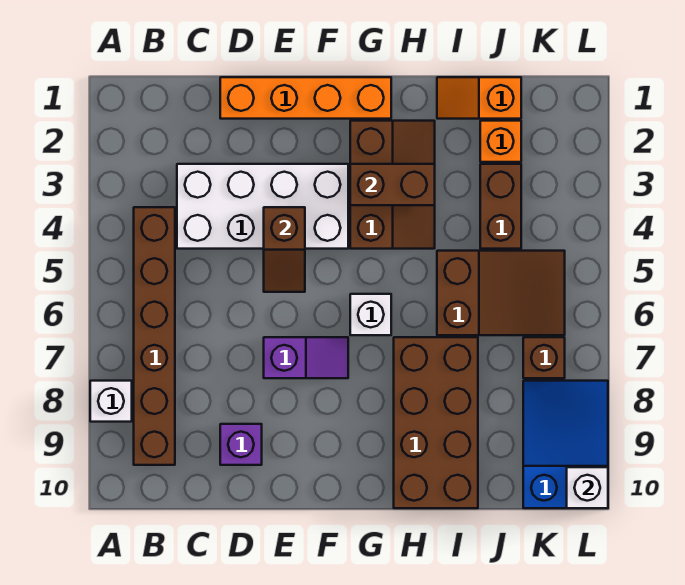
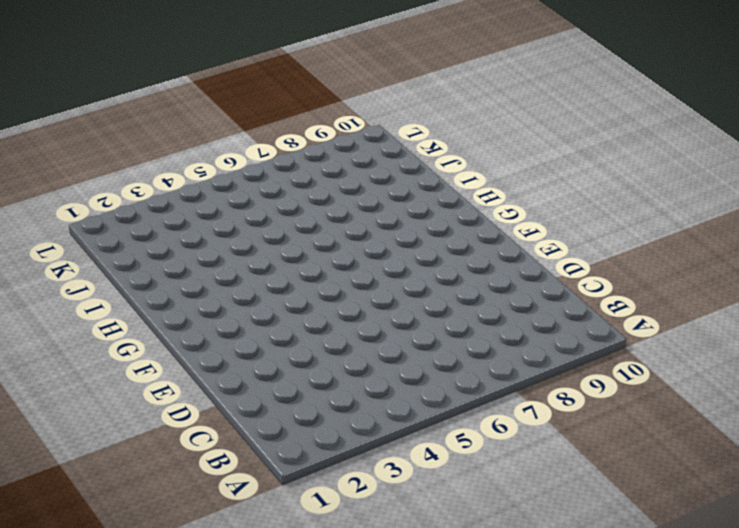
none -> white brick A8 level 1
none -> brown brick B4:B9 level 1
none -> white brick C3:F4 level 1

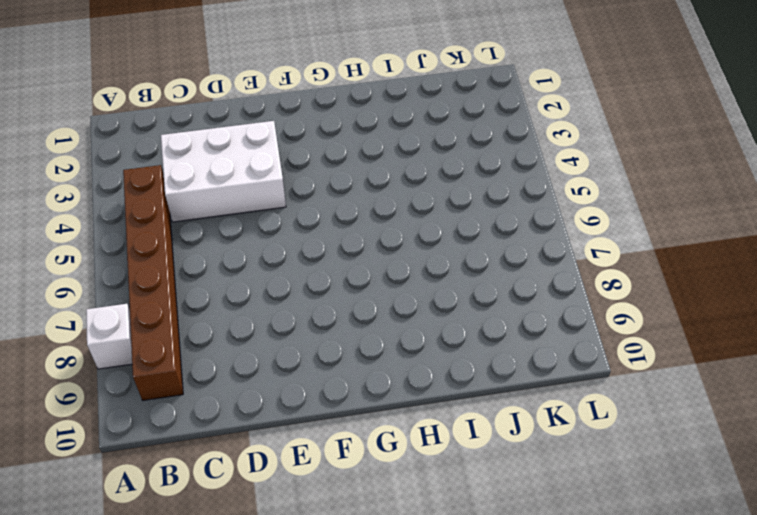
white brick C3:E4 level 1 -> white brick C3:F4 level 1
none -> orange brick D1:G1 level 1
none -> purple brick D9 level 1
none -> purple slope E7:F7 level 1 top E

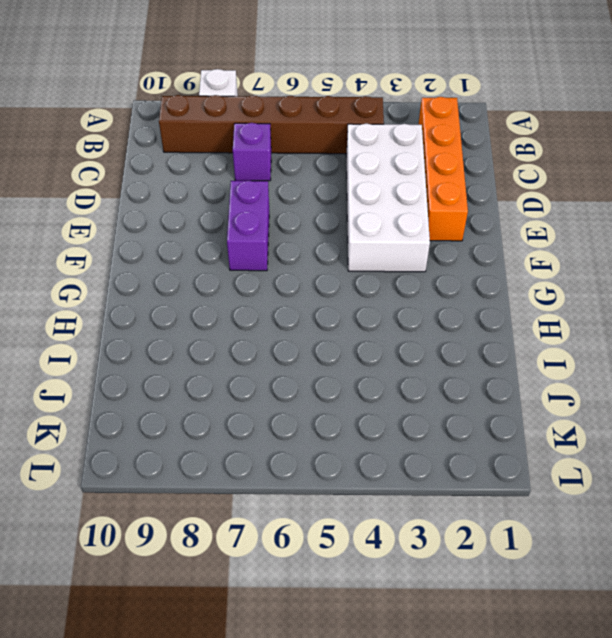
orange brick B2:E2 level 1 -> orange brick D1:G1 level 1
purple brick C7 level 1 -> purple brick D9 level 1
purple brick E7:F7 level 1 -> purple slope E7:F7 level 1 top E
none -> brown slope G2:H4 level 1 top G
none -> white brick G6 level 1
none -> brown brick H7:I10 level 1

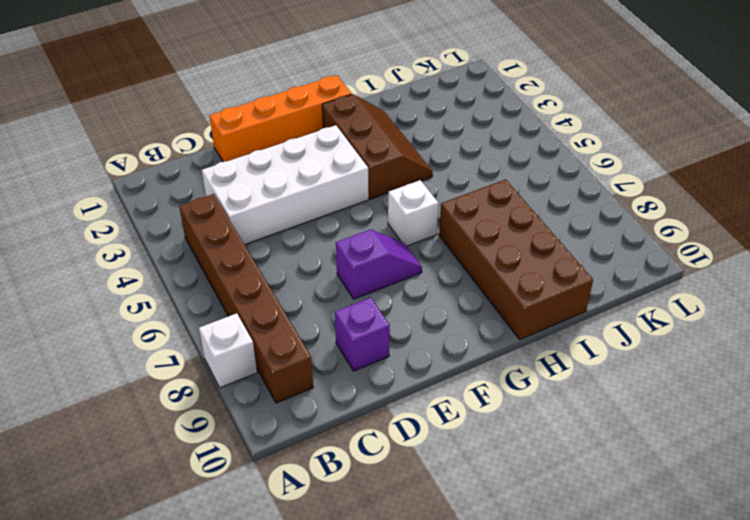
none -> orange slope I1:J1 level 1 top J
none -> brown slope I5:K6 level 1 top I
none -> orange brick J2 level 1

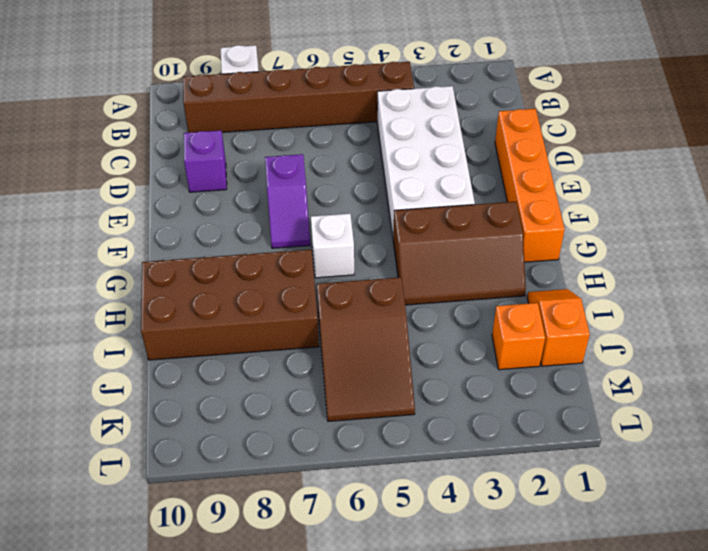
none -> brown brick J3:J4 level 1
none -> brown brick K7 level 1
none -> blue slope K8:L10 level 1 top 10

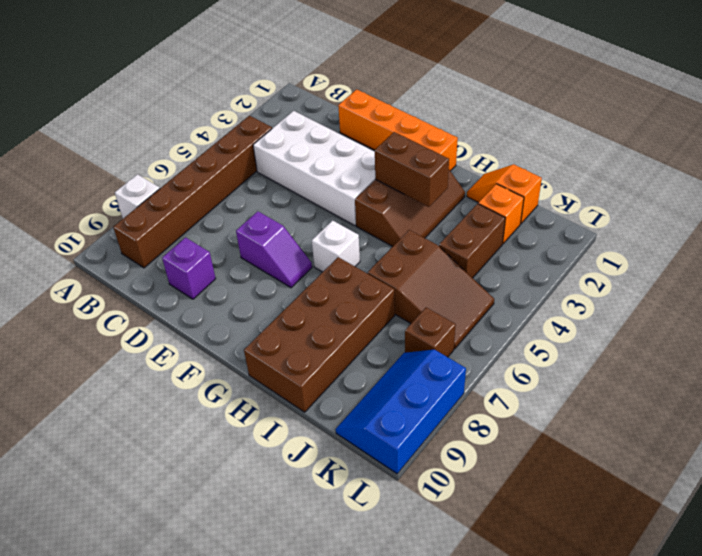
blue slope K8:L10 level 1 top L -> blue slope K8:L10 level 1 top 10
none -> brown slope E4:E5 level 2 top 4
none -> white brick L10 level 2

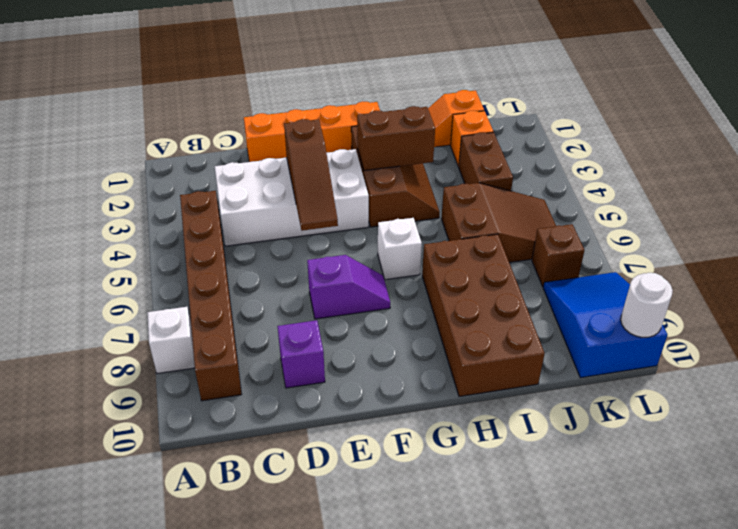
brown slope E3:E5 level 2 top 3 -> brown slope E4:E5 level 2 top 4
white round brick L10 level 2 -> white brick L10 level 2

